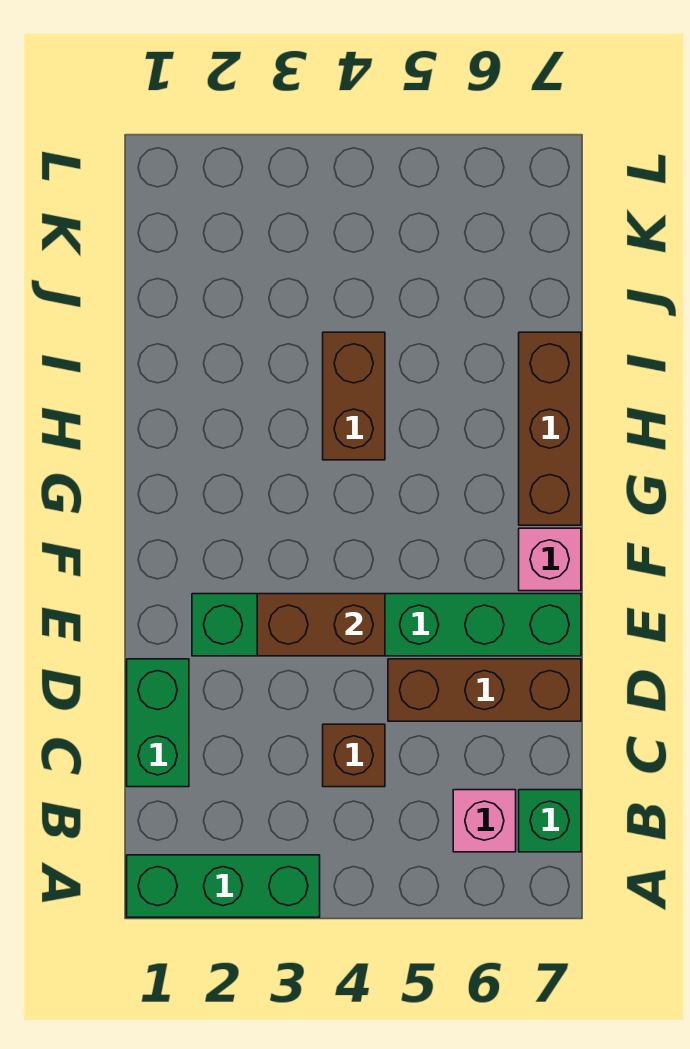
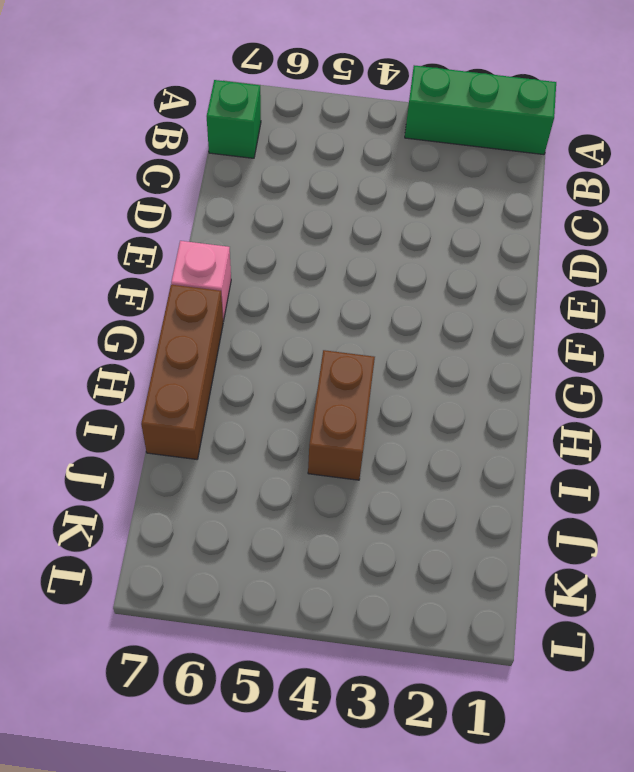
none -> pink brick B6 level 1
none -> green brick C1:D1 level 1

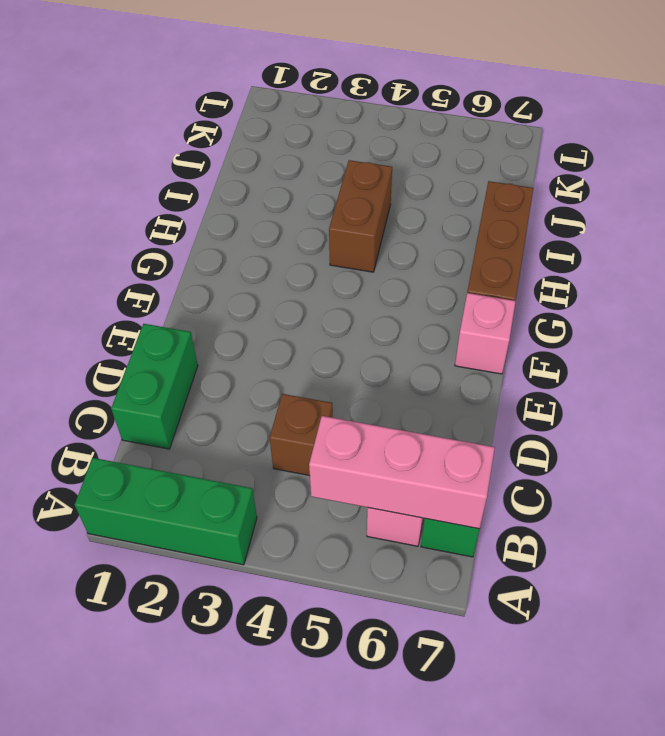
pink brick B5:B7 level 2 -> none
none -> brown brick D5:D7 level 1
none -> green brick E2:E7 level 1

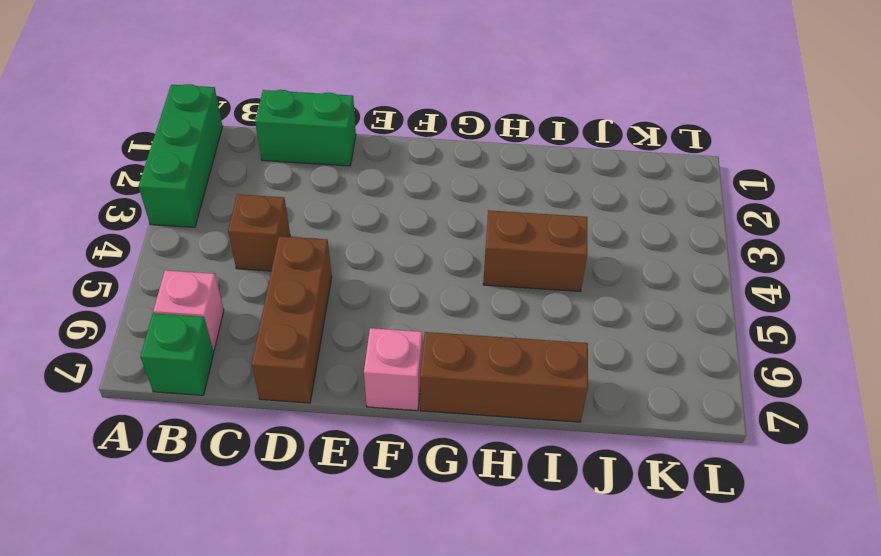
none -> green brick E2:E7 level 1
none -> brown brick E3:E4 level 2

